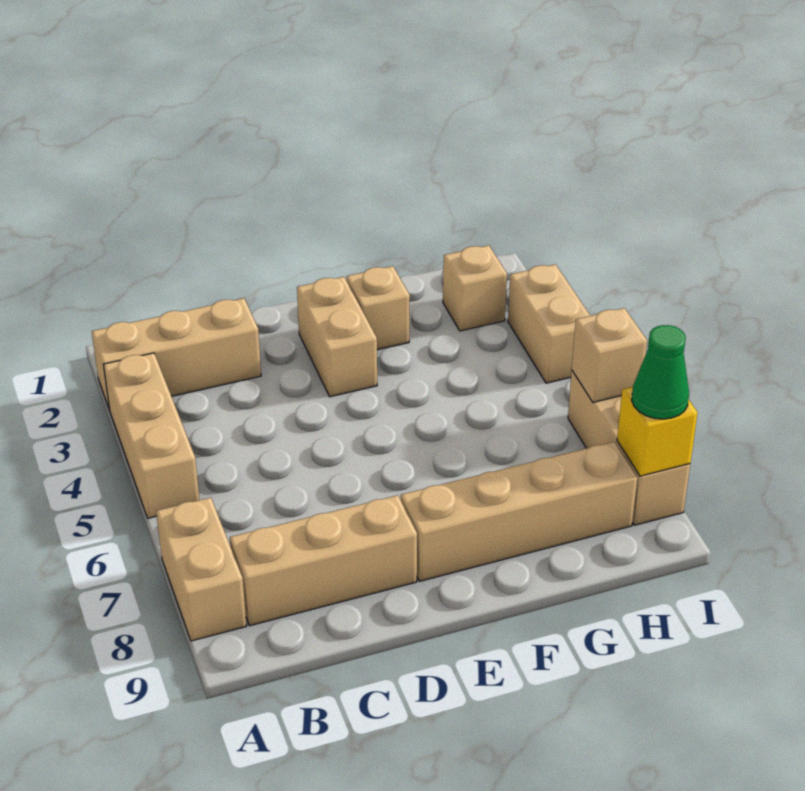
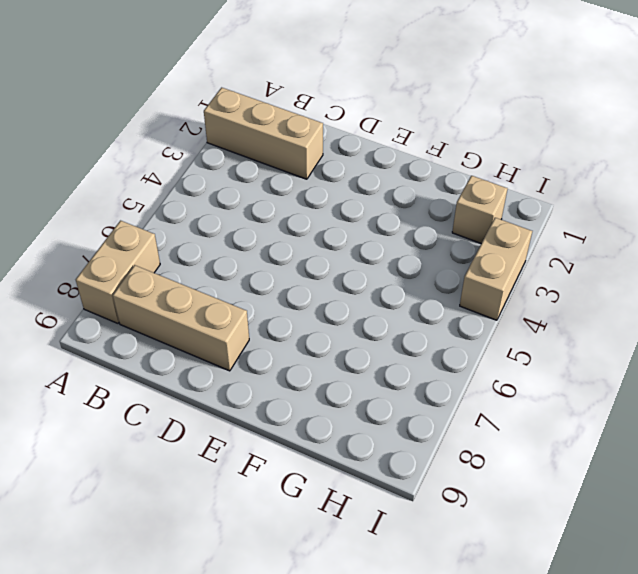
none -> tan brick A3:A5 level 1
none -> tan brick E2:E3 level 1
none -> tan brick E8:H8 level 1

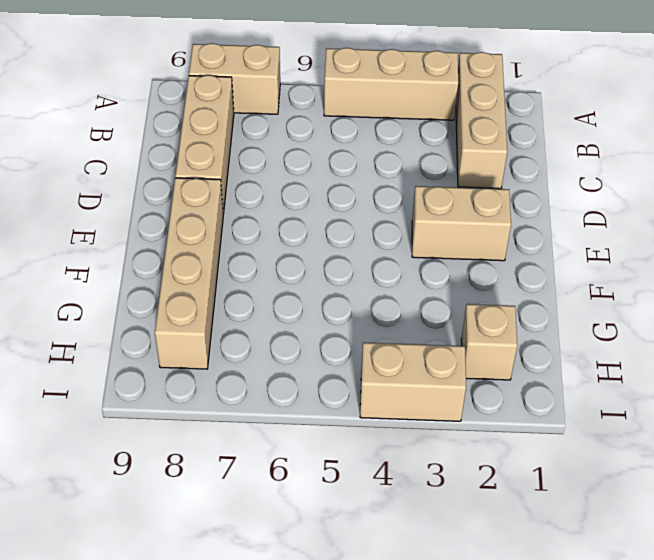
none -> tan brick F2 level 1
none -> tan brick I6:I8 level 1
none -> tan brick I6 level 2

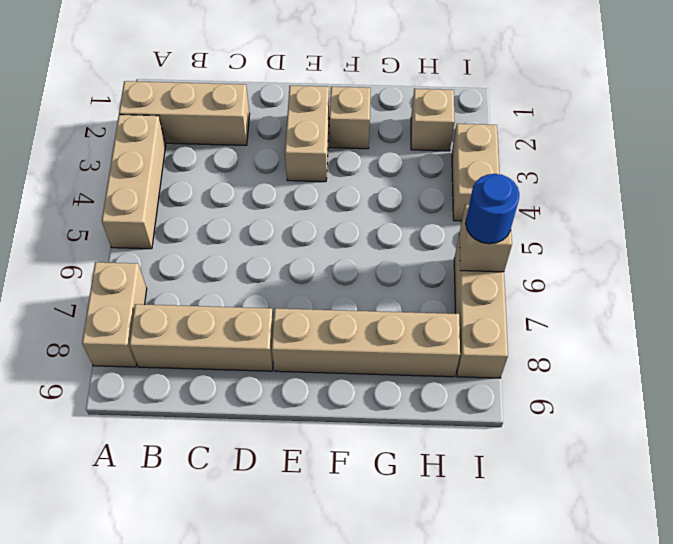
blue round brick I6 level 3 -> none
none -> yellow brick I8 level 2
none -> green cone I8 level 3

